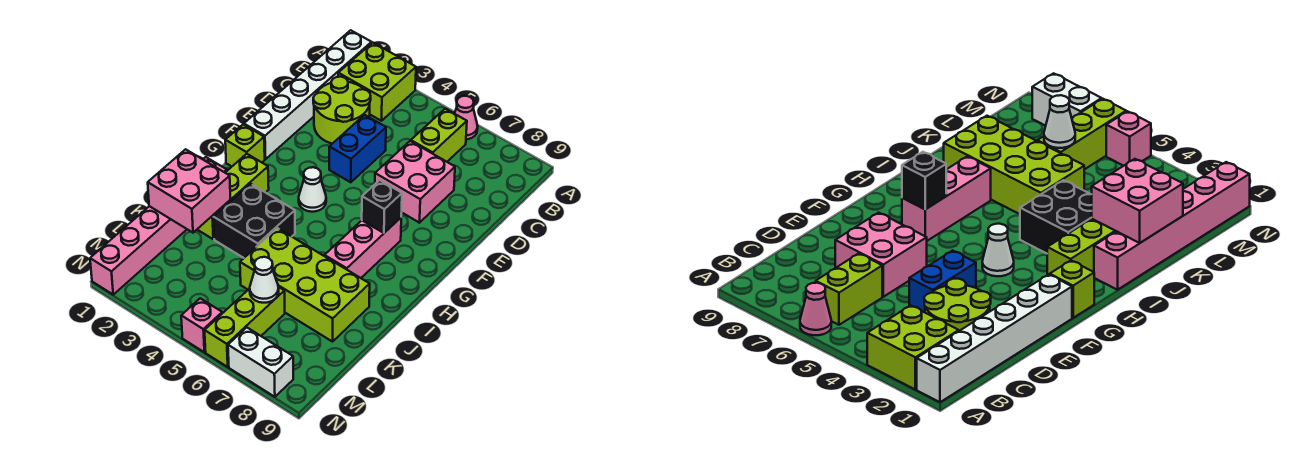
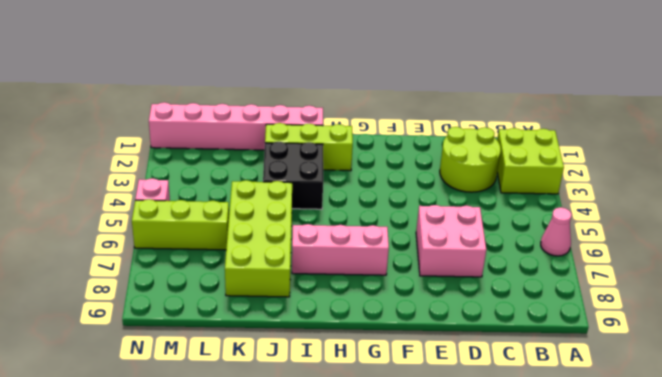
none -> white brick A1:F1 level 1
none -> lime brick B6:C6 level 1
none -> blue brick D4:E4 level 1

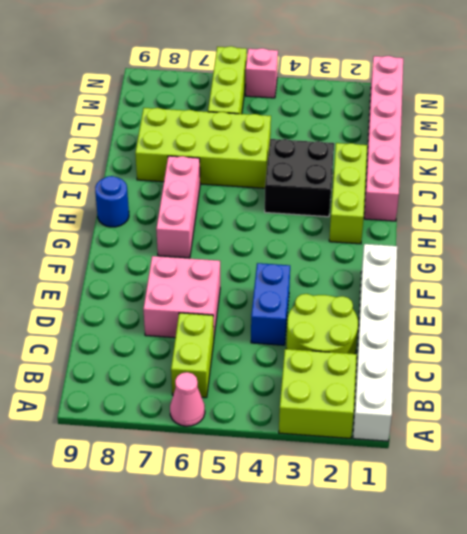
blue round brick H9 level 1 -> none
none -> lime brick G1 level 1
none -> white cone G4 level 1
none -> white brick N7:N8 level 1

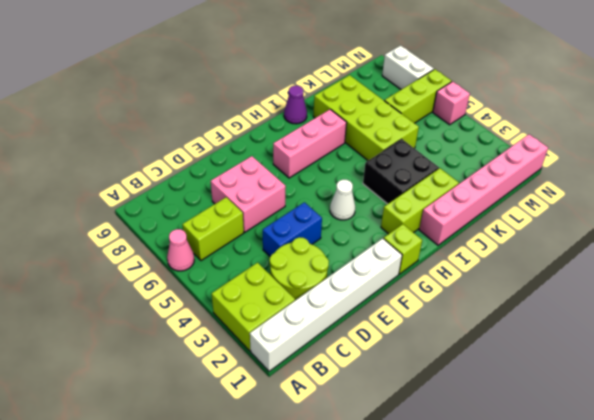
purple cone I9 level 1 -> none
none -> black brick G7 level 2
none -> pink brick J1:K2 level 2
none -> white cone L6 level 2

